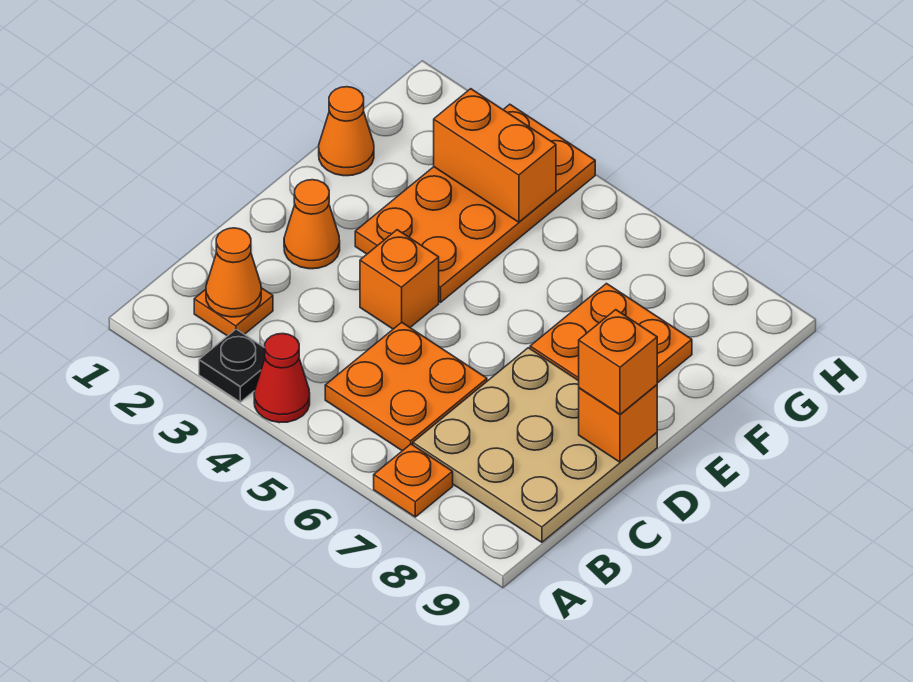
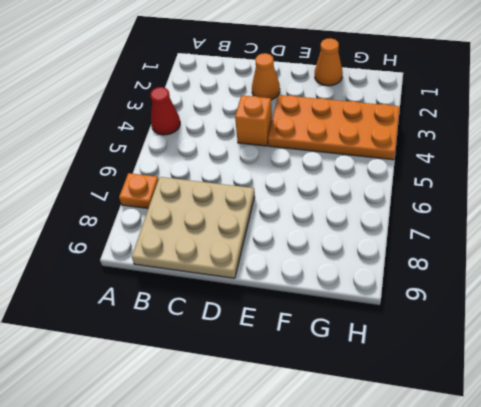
none -> black plate A3 level 1
none -> orange plate B2 level 1
none -> orange plate B5:C6 level 1

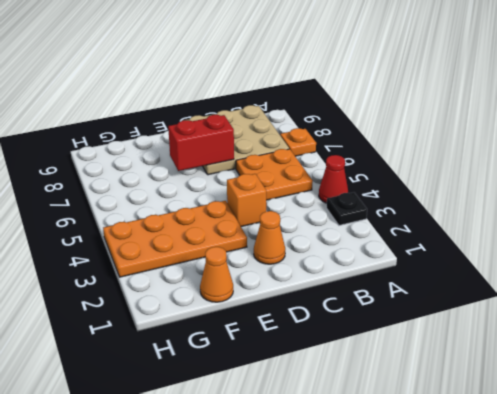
red brick D7:E7 level 2 -> none
none -> orange plate B2 level 1
none -> orange plate E7:F8 level 1
none -> orange cone B2 level 2

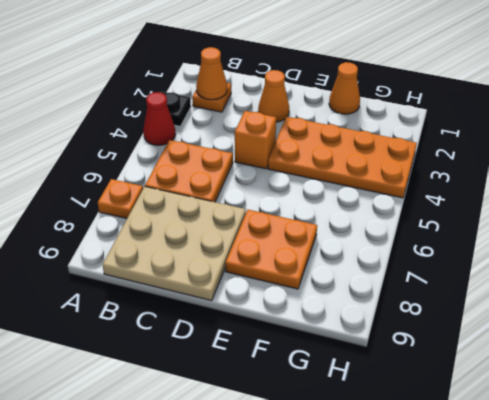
none -> orange brick D9 level 2
none -> orange brick G3:G4 level 2
none -> orange brick D9 level 3

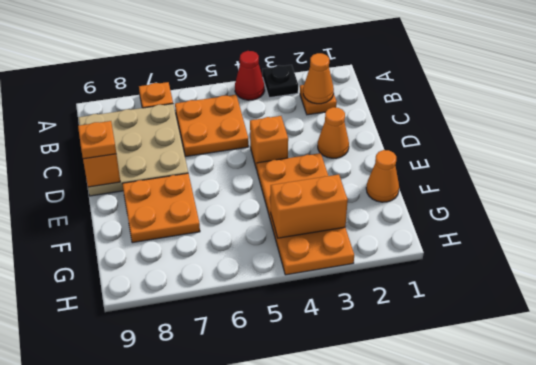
orange plate D9 level 3 -> orange brick D9 level 3

